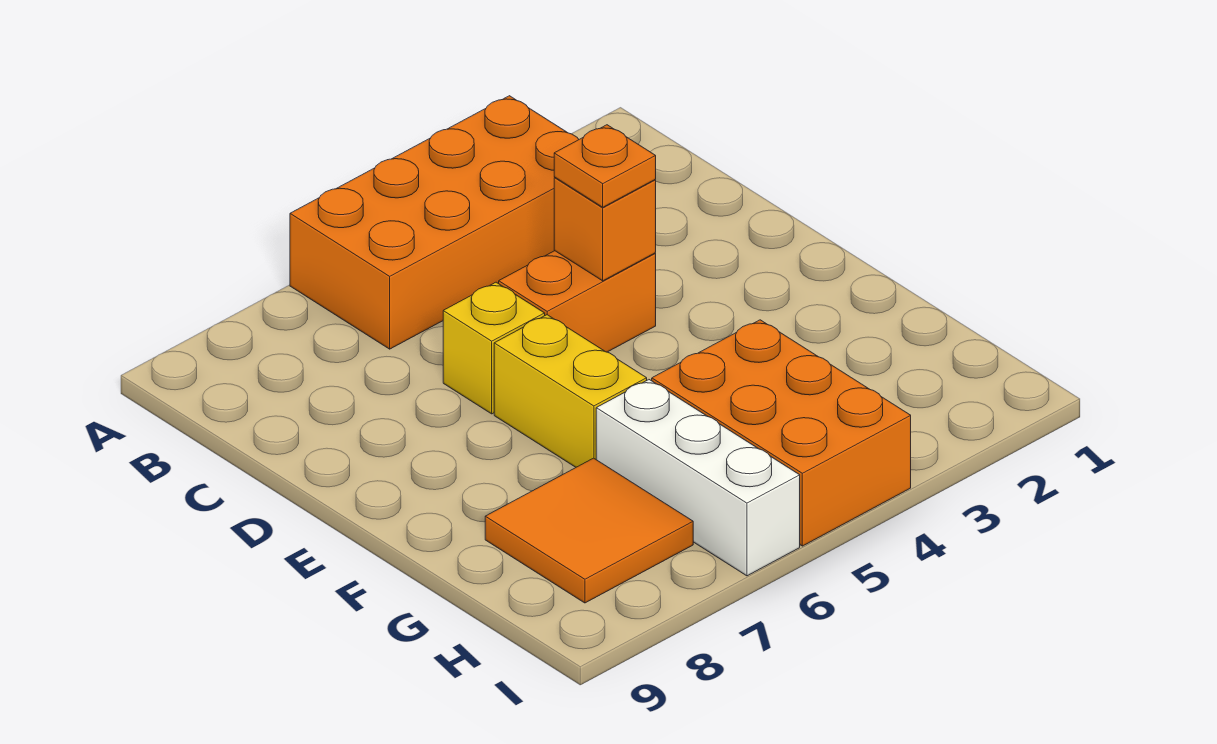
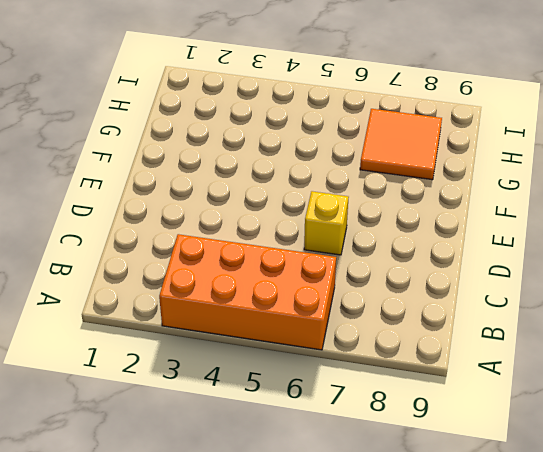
none -> orange brick D4:D5 level 1
none -> yellow brick E6:F6 level 1

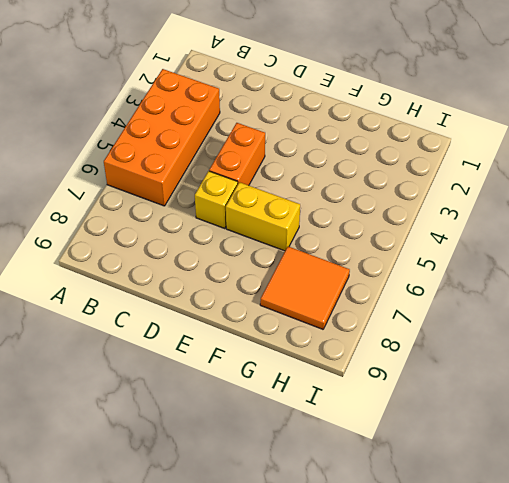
none -> orange brick G4:I5 level 1
none -> white brick G6:I6 level 1

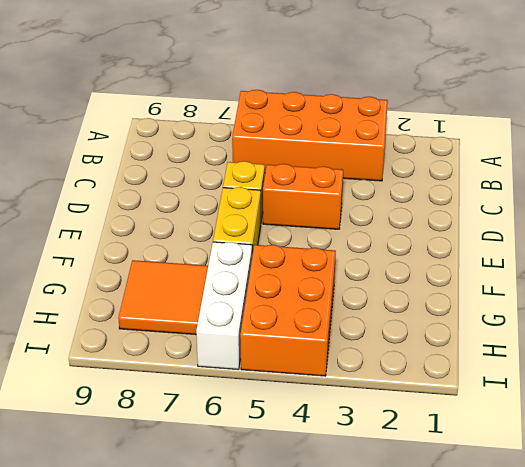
none -> orange brick D4 level 2
none -> orange plate D4 level 3

